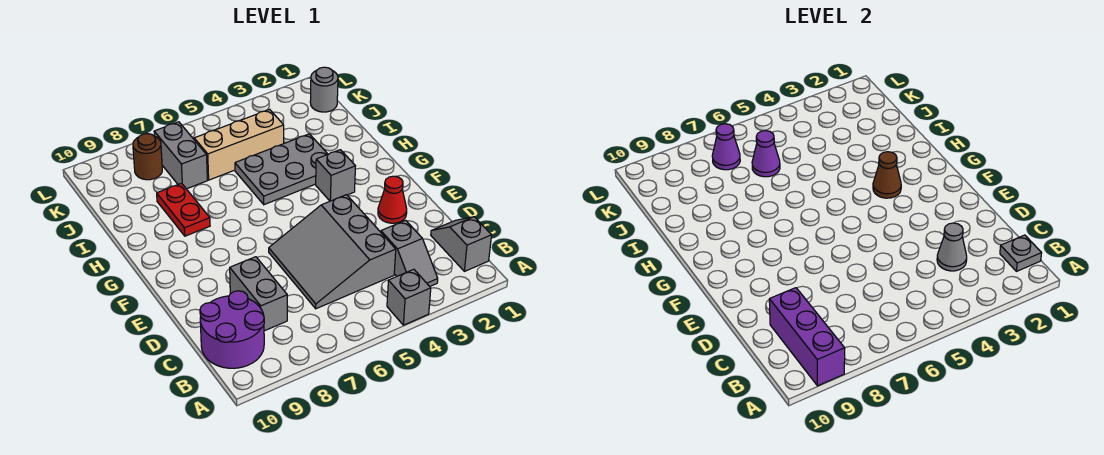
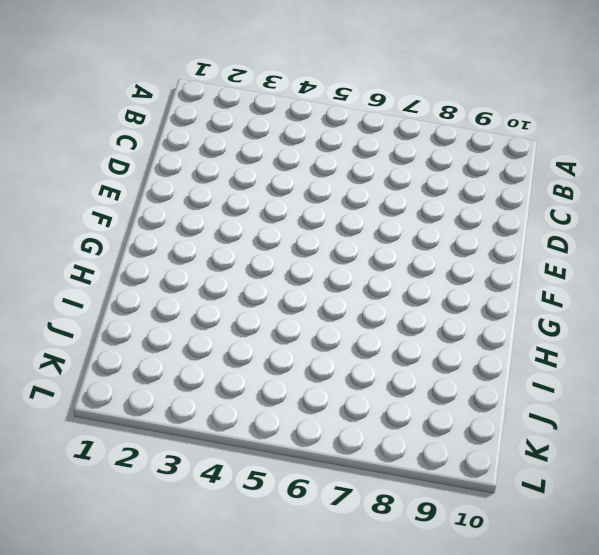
none -> grey brick A4 level 1
none -> grey slope B1:C1 level 1 top B
none -> grey slope B3:C3 level 1 top C

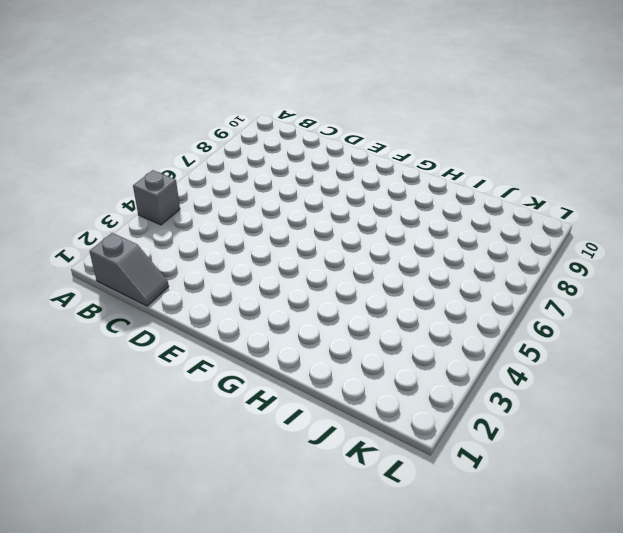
none -> grey slope B3:C3 level 1 top C
none -> purple round brick B9:C10 level 1
none -> grey slope C4:E6 level 1 top 4

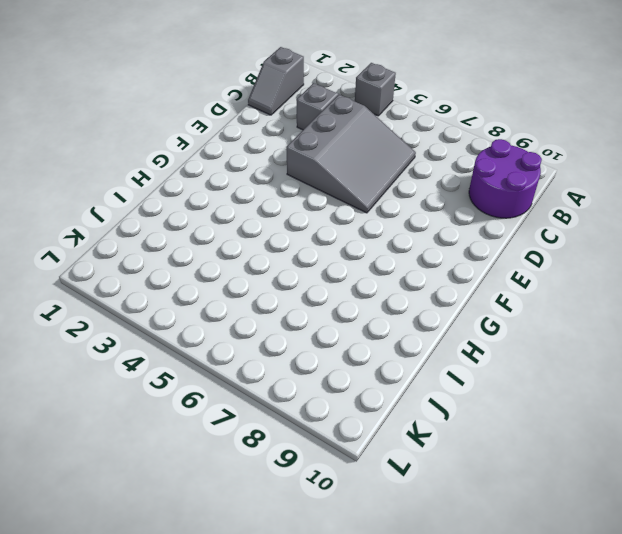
none -> grey brick C8:D8 level 1
none -> red cone E2 level 1
none -> grey brick G3 level 1

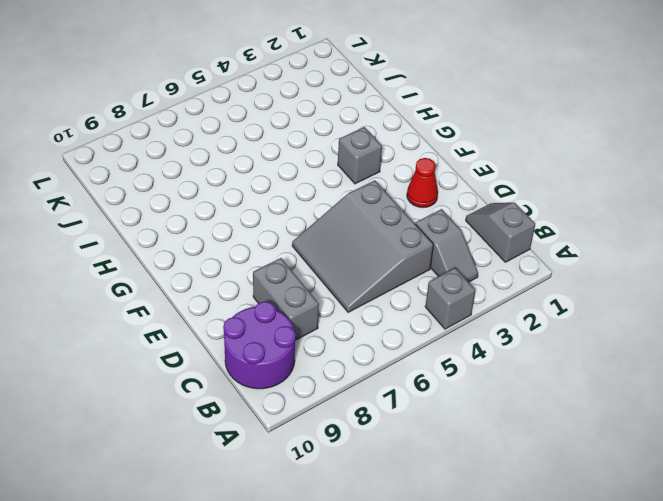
none -> grey plate H3:I5 level 1
none -> red plate H8:I8 level 1
none -> tan brick J4:J6 level 1

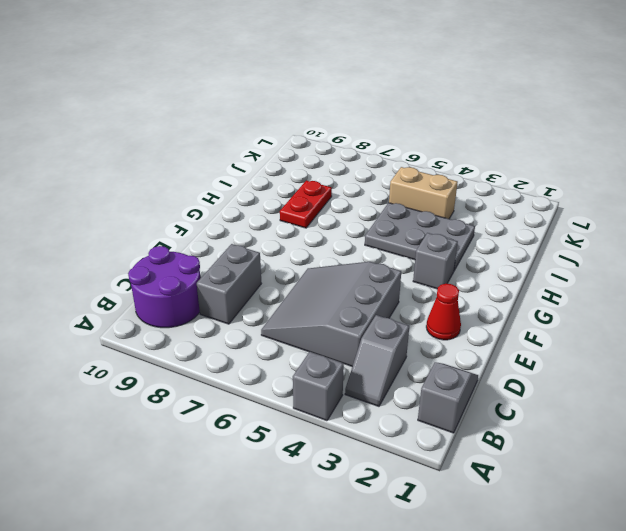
tan brick J4:J5 level 1 -> tan brick J4:J6 level 1
none -> grey brick J7:K7 level 1
none -> grey round brick K1 level 1
none -> brown round brick K8 level 1

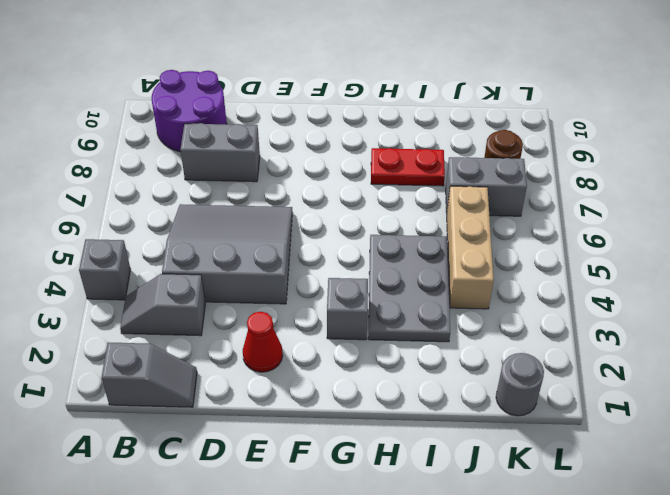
none -> purple brick A9:C9 level 2
none -> grey plate B1 level 2
none -> grey cone C3 level 2

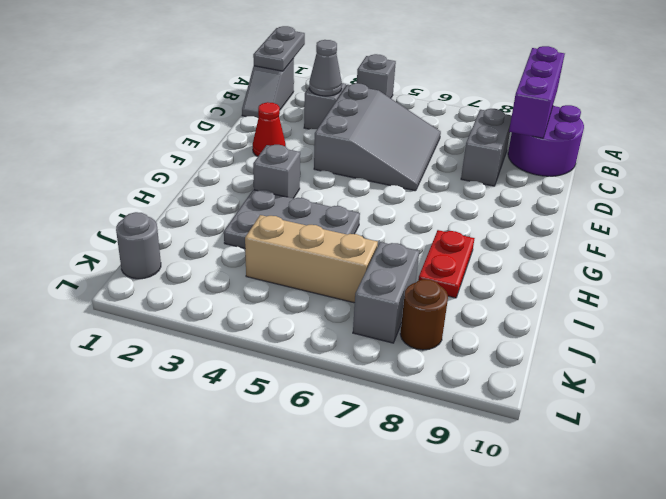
grey plate A1:B1 level 2 -> grey plate B1 level 2
none -> brown cone G3 level 2
none -> purple cone J6 level 2
none -> purple cone K7 level 2

